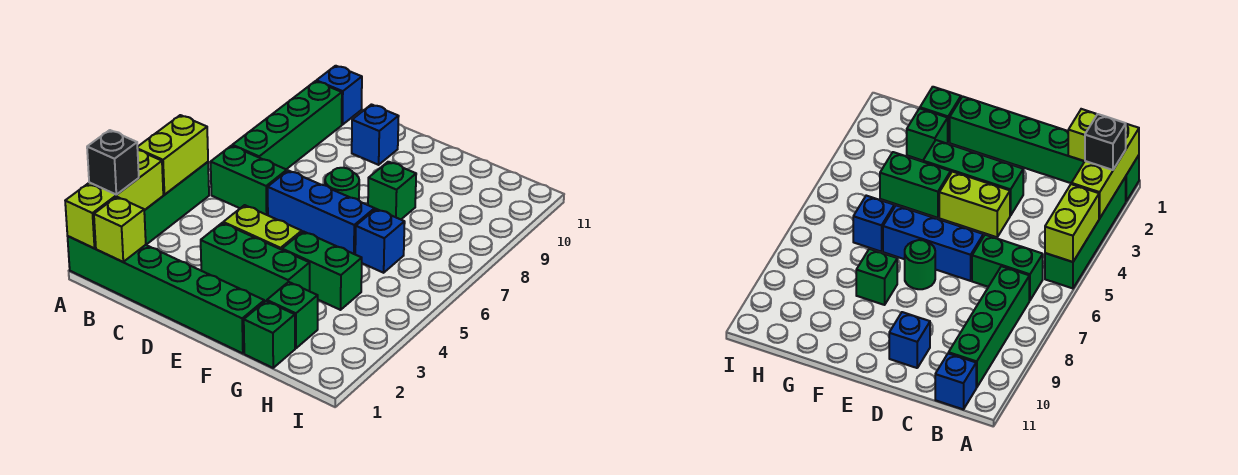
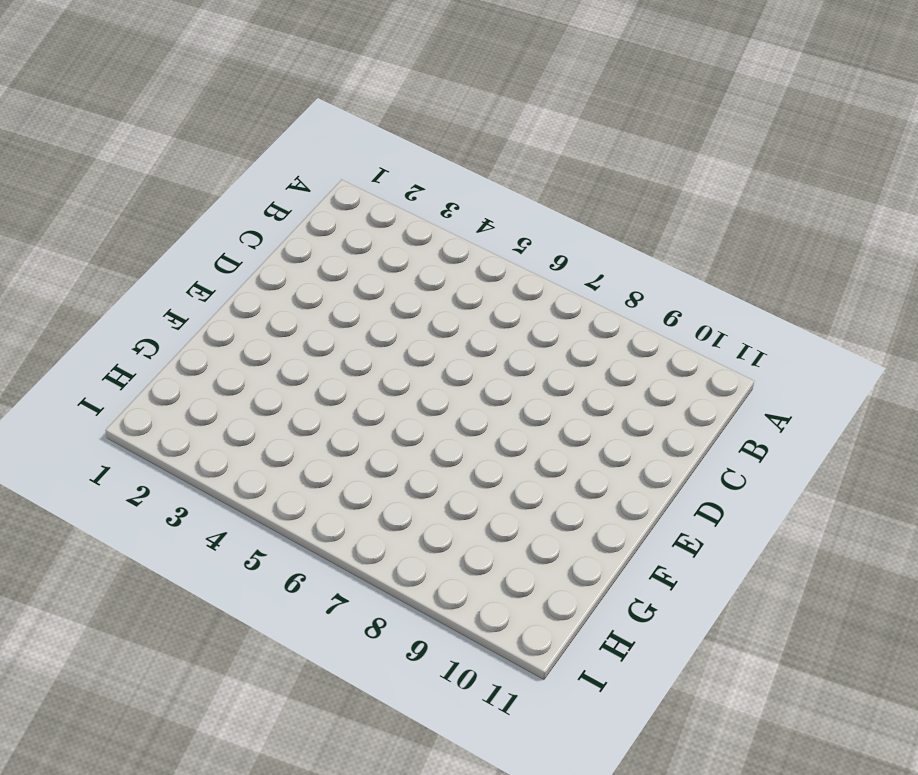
none -> green brick A1:F1 level 1
none -> green brick A2:A5 level 1
none -> green brick B6:C6 level 1

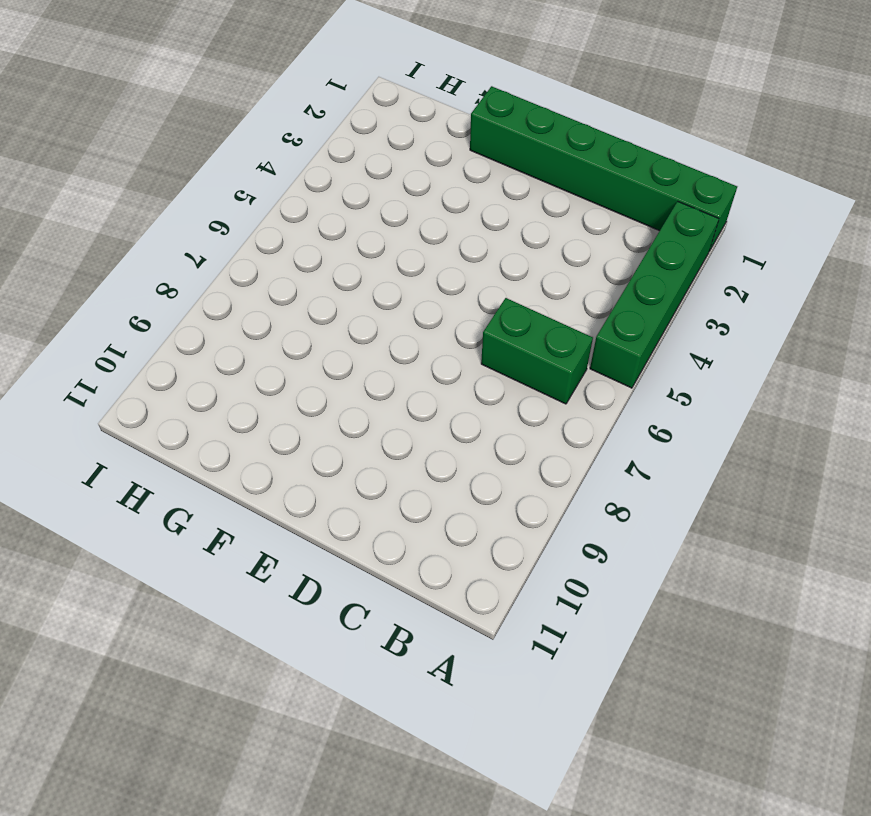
none -> green brick B7:B10 level 1
none -> blue brick B11 level 1
none -> green brick D3:F3 level 1

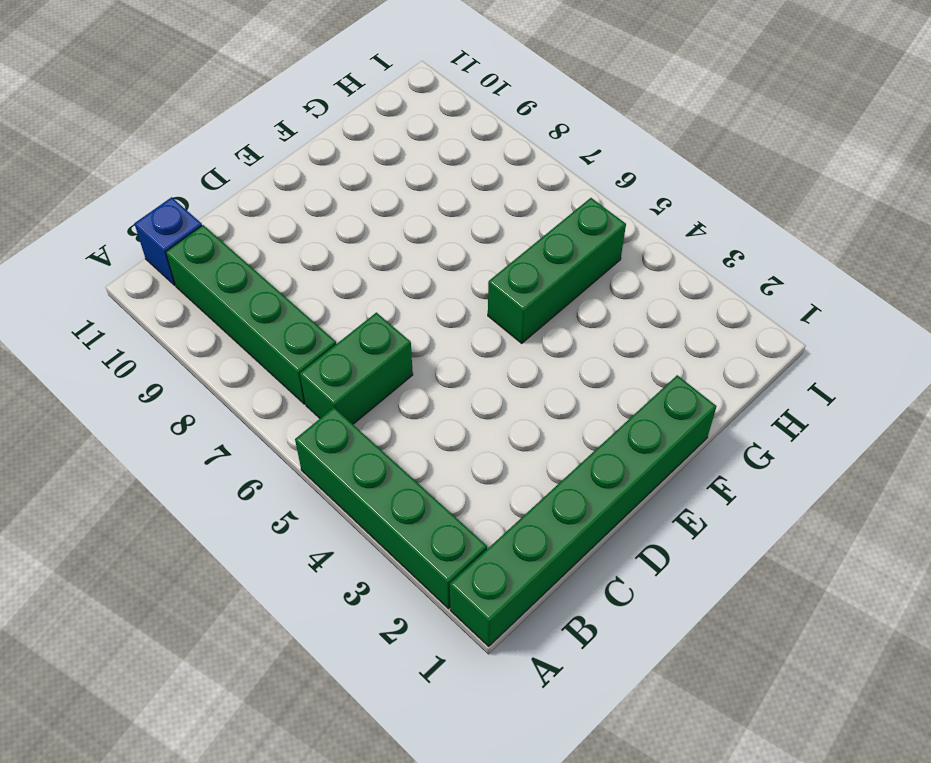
green brick F5:H5 level 1 -> green brick D3:F3 level 1
none -> lime brick D4:E4 level 1
none -> blue brick D6:F6 level 1
none -> blue brick D10 level 1

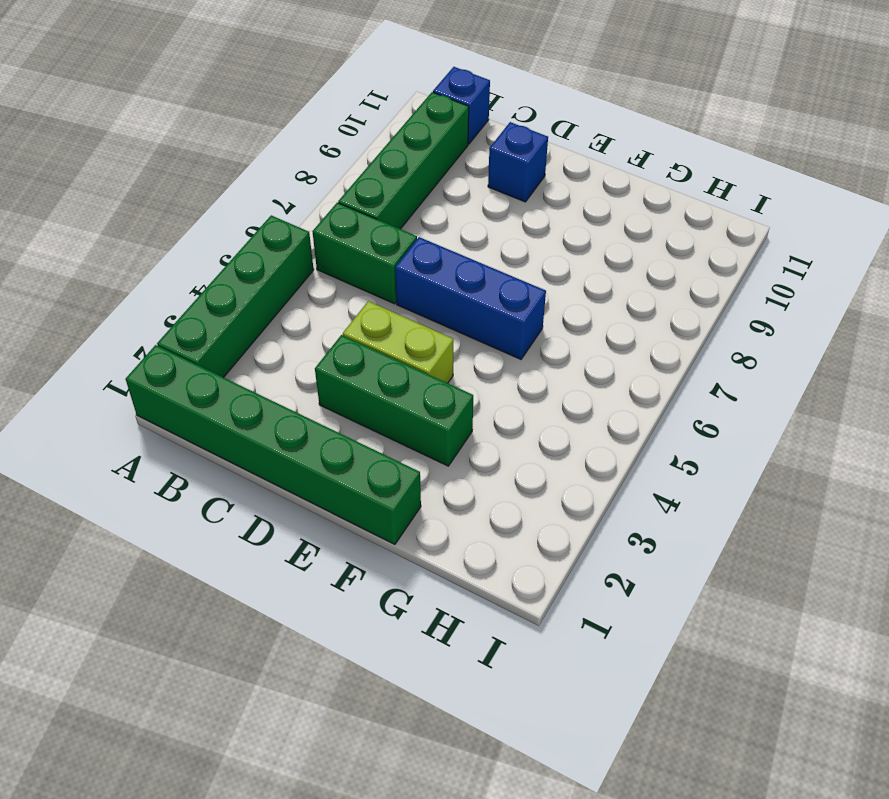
none -> green round brick E7 level 1
none -> green brick F4:G4 level 1
none -> green brick F8 level 1

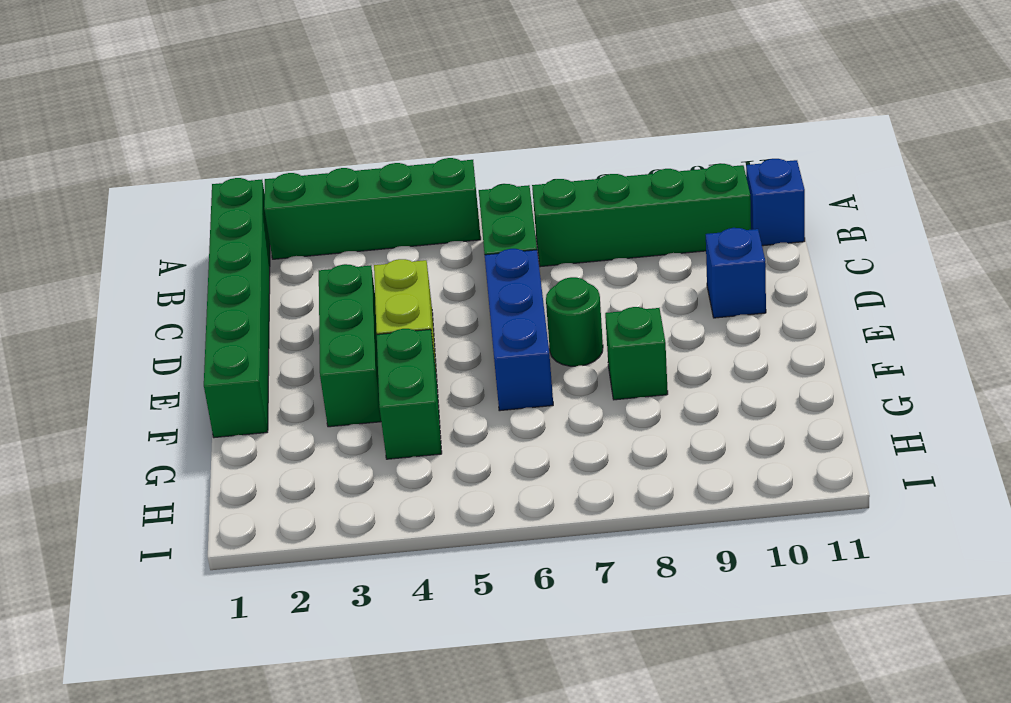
none -> green brick G1 level 1
none -> green brick G2 level 1
none -> blue brick G6 level 1

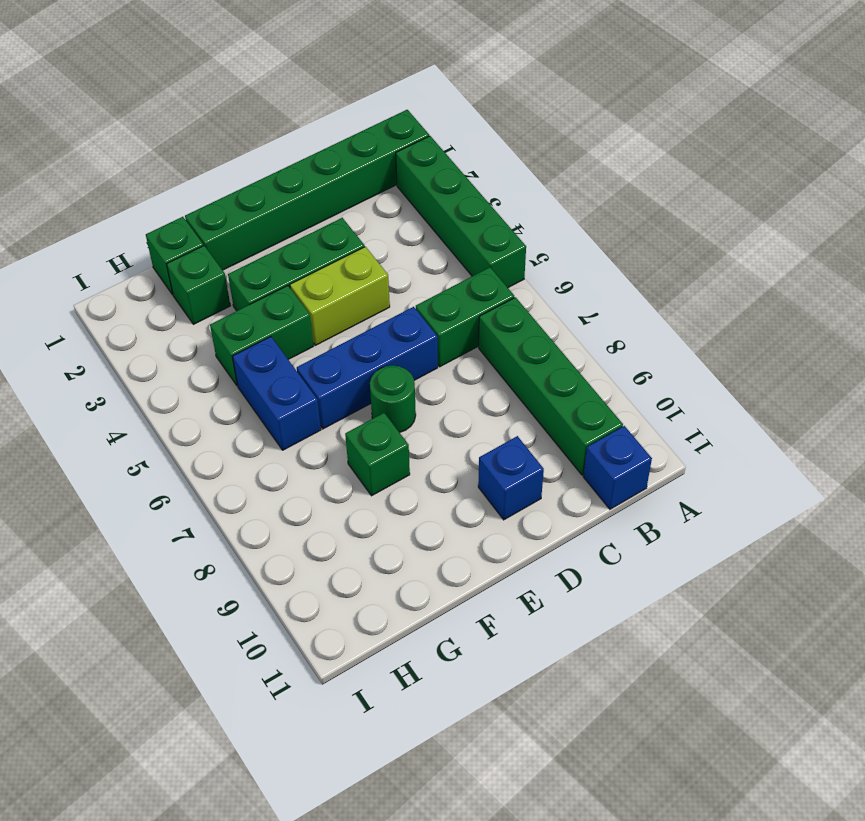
blue brick G5:G6 level 1 -> blue brick G6 level 1
none -> lime brick A1:A3 level 2
none -> lime brick A4:A5 level 2
none -> lime brick B1 level 2

